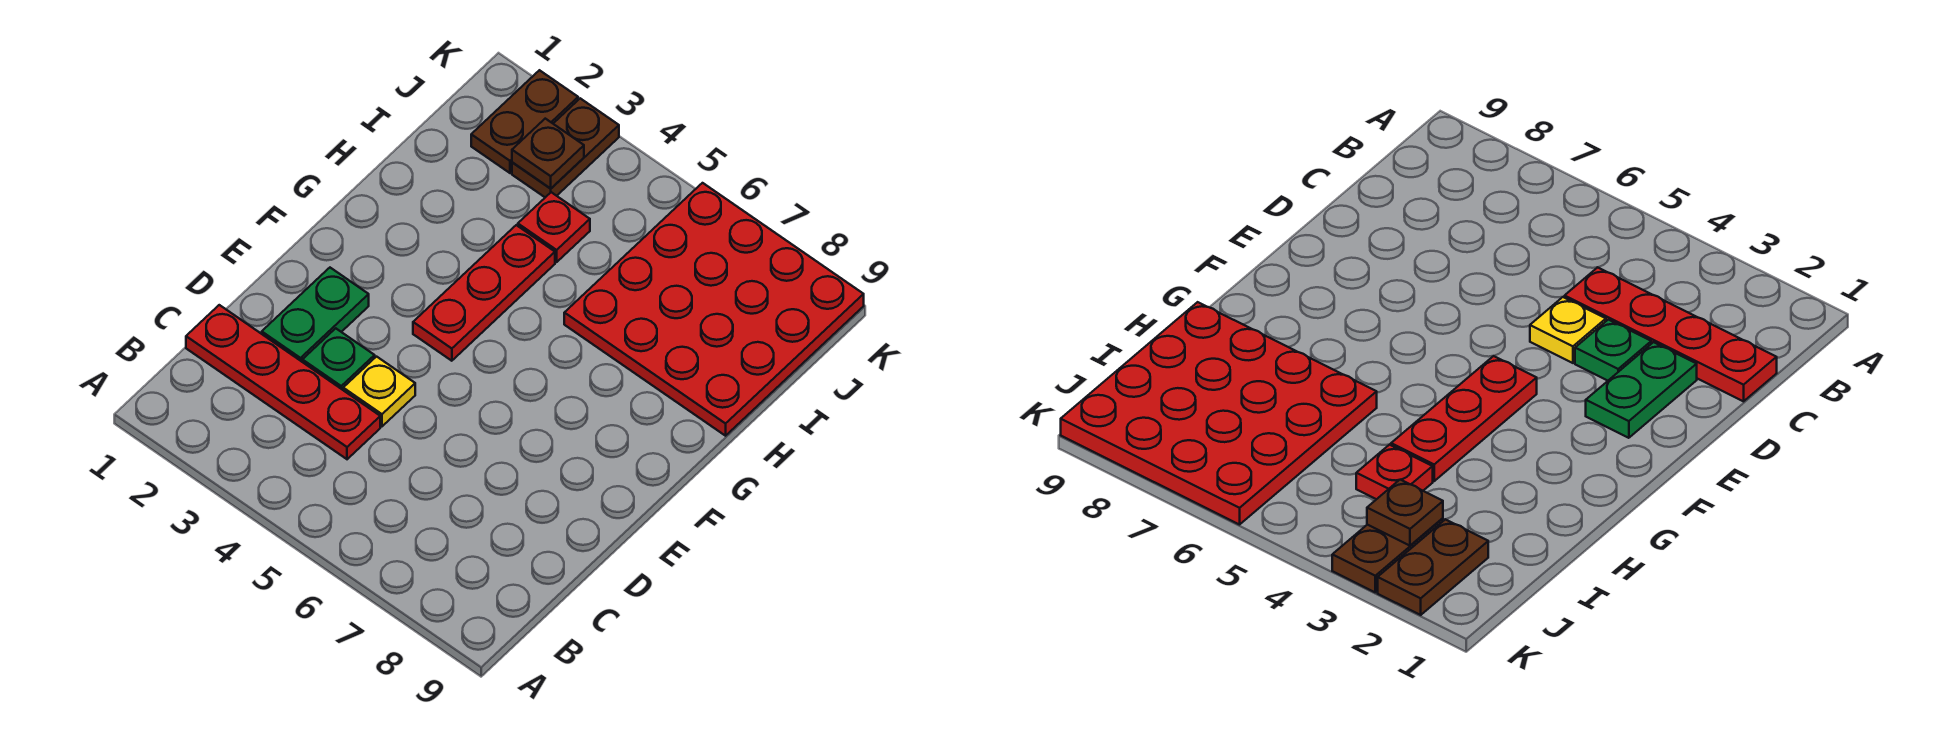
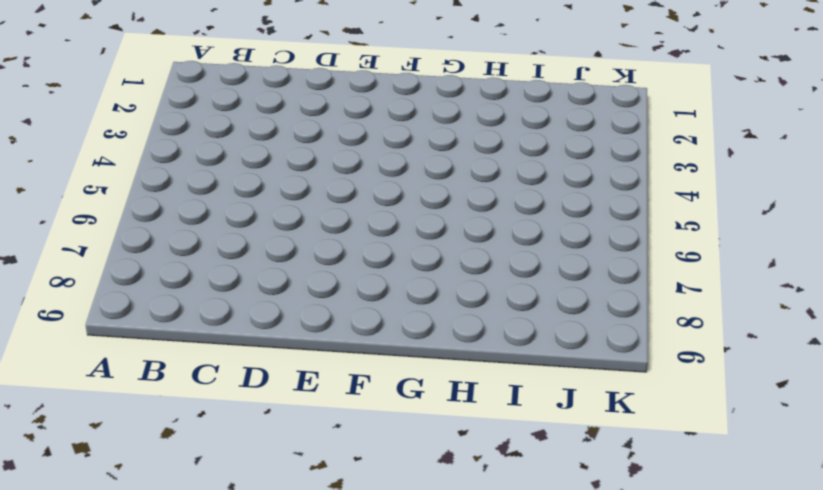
none -> red plate C1:C4 level 1
none -> green plate D2:E2 level 1

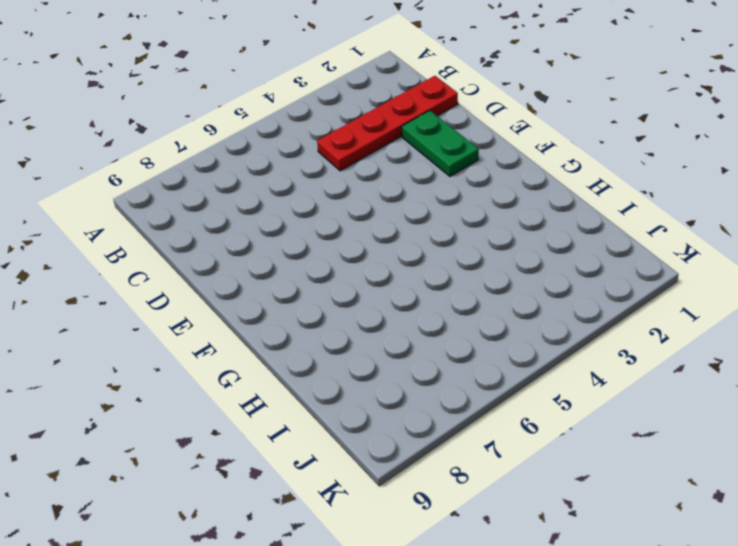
none -> green plate D3 level 1
none -> yellow plate D4 level 1

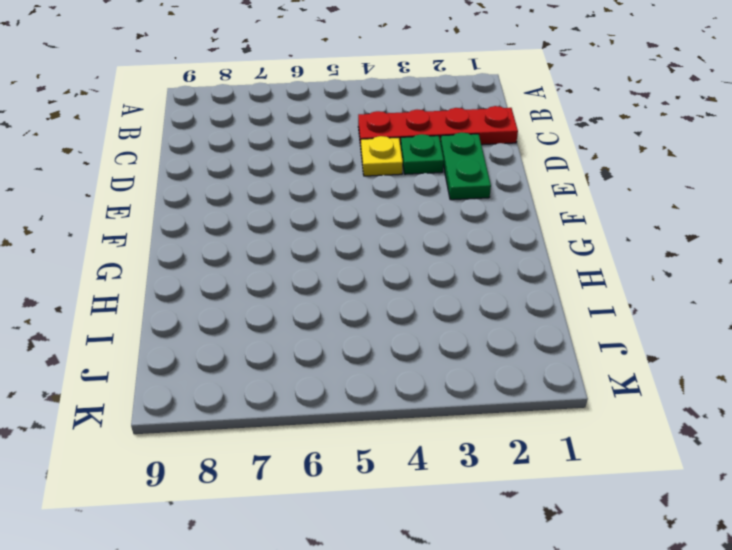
none -> red plate F4:H4 level 1
none -> red plate H6:K9 level 1

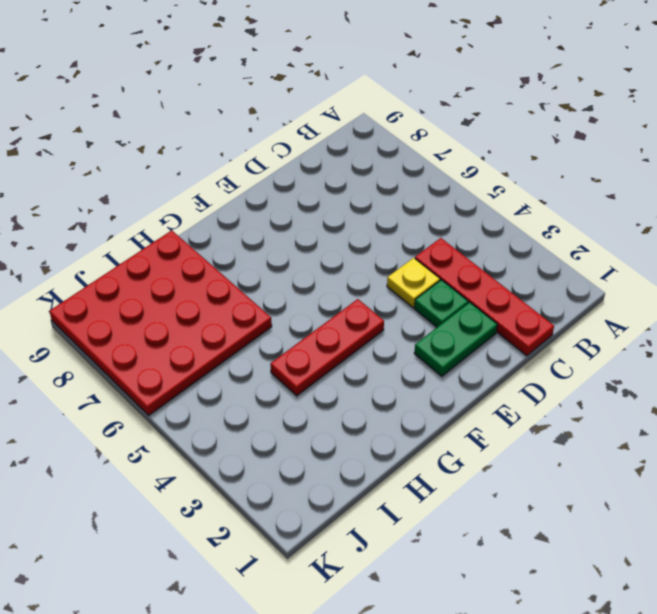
none -> red plate I4 level 1
none -> brown plate J2:K2 level 1

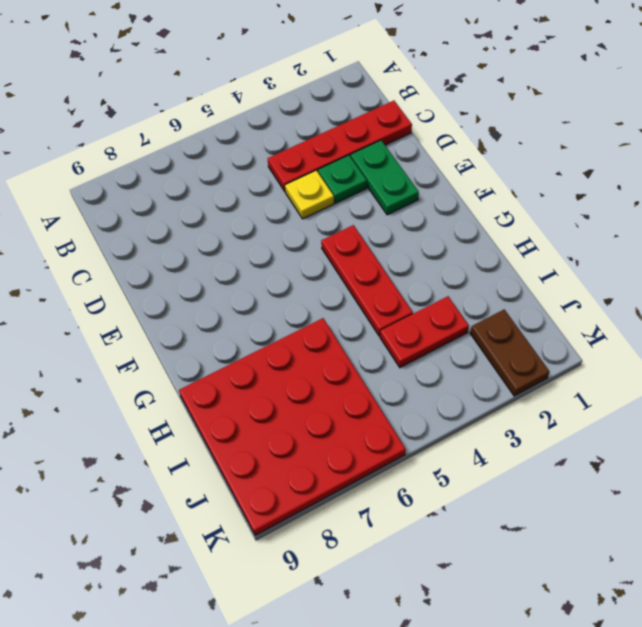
red plate I3:I4 level 1 -> red plate I4 level 1
none -> brown plate J3:K3 level 1
none -> brown plate J3 level 2

